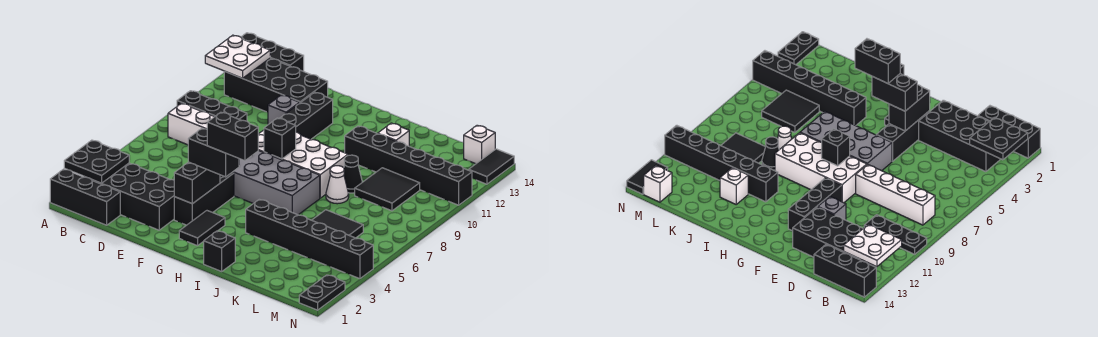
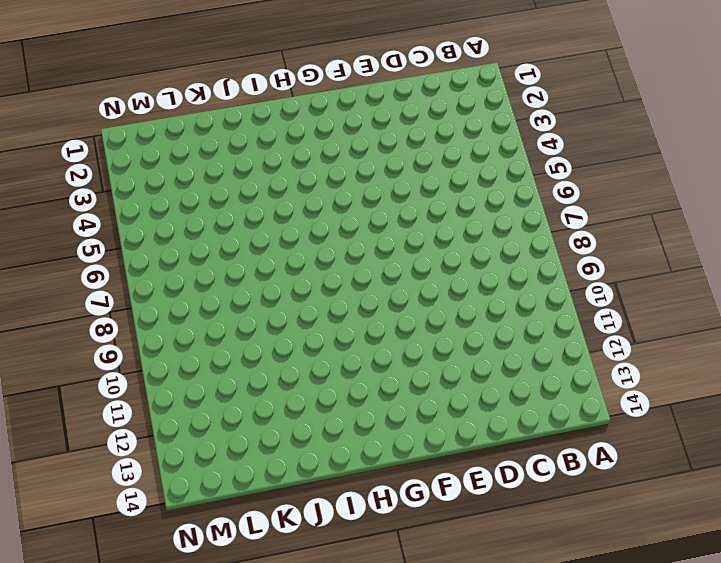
none -> black brick A1:C1 level 1
none -> black plate A10:C10 level 1
none -> black brick A14:C14 level 1

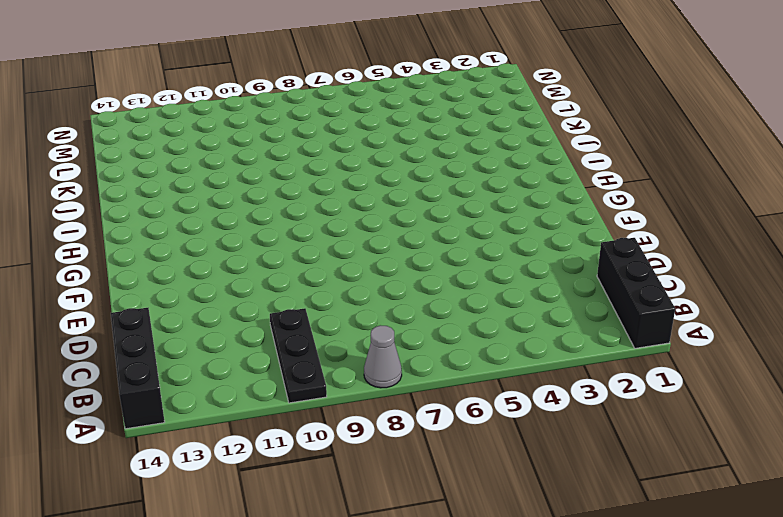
grey cone A8 level 1 -> none
none -> black brick B2:E3 level 1
none -> white brick B8:E8 level 1
none -> black brick B12:E13 level 1

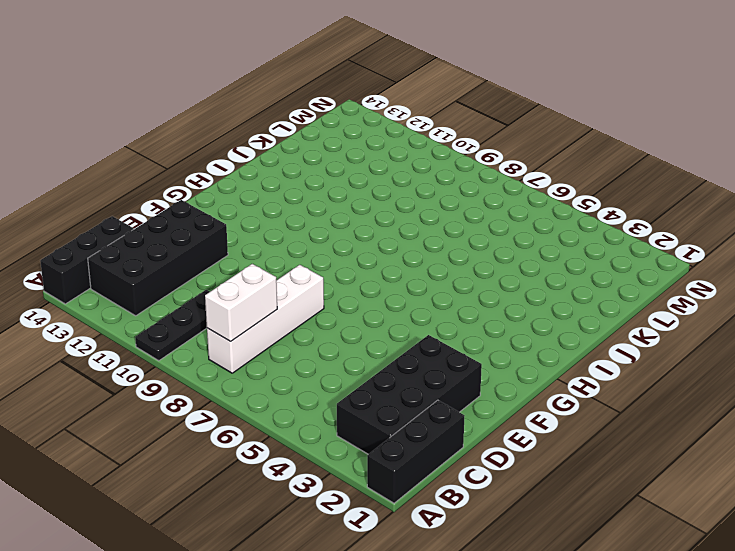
white brick B8:C8 level 2 -> none
none -> grey brick E11 level 1
none -> black brick F3:F5 level 1
none -> grey brick F6:I7 level 1

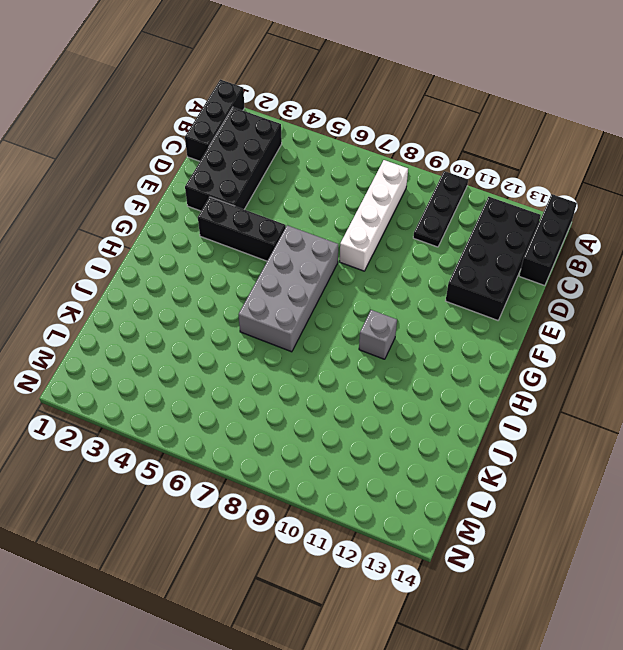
grey brick H10 level 1 -> grey brick E11 level 1
none -> white brick F8:I9 level 1
none -> black brick F10:F12 level 1
none -> black tile G2:G3 level 1

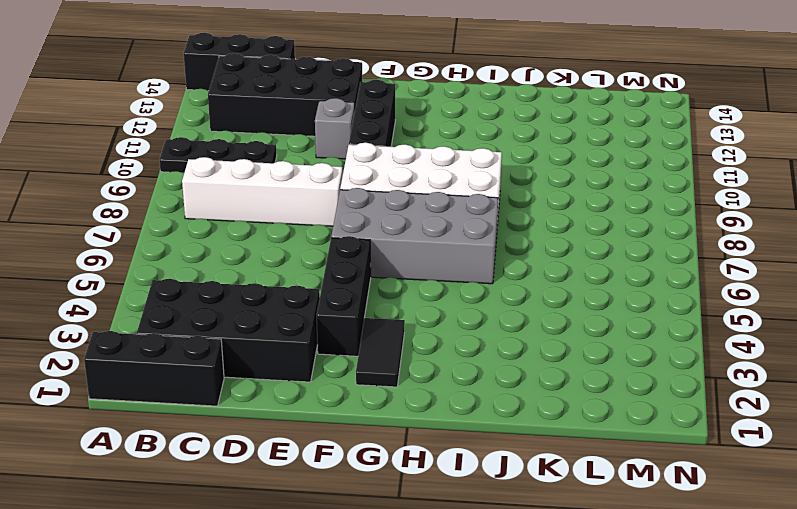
none -> black brick I1 level 1
none -> black brick I4:N4 level 1
none -> black brick I11:N11 level 1

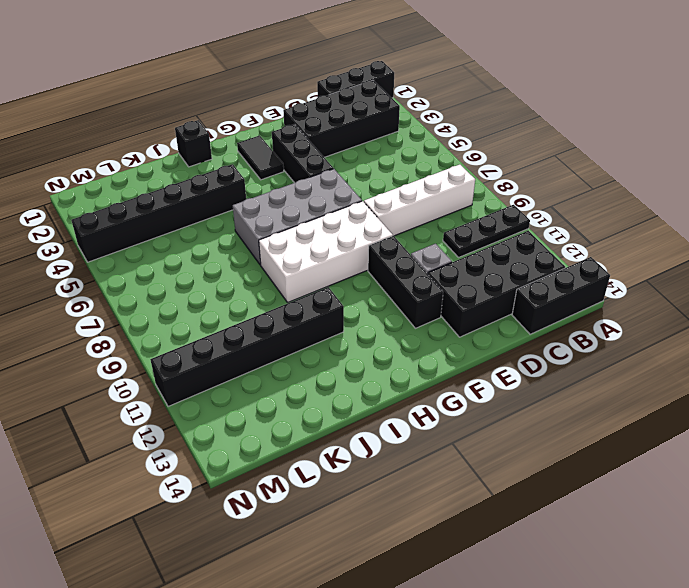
none -> white cone J8 level 1
none -> black cone J9 level 1
none -> white brick J12 level 1

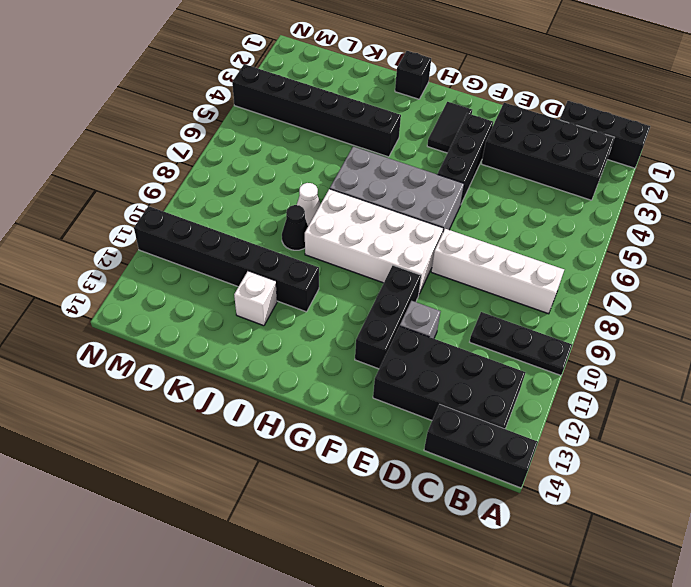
none -> black tile K5:L6 level 1
none -> black tile K9:L10 level 1
none -> white brick M14 level 1

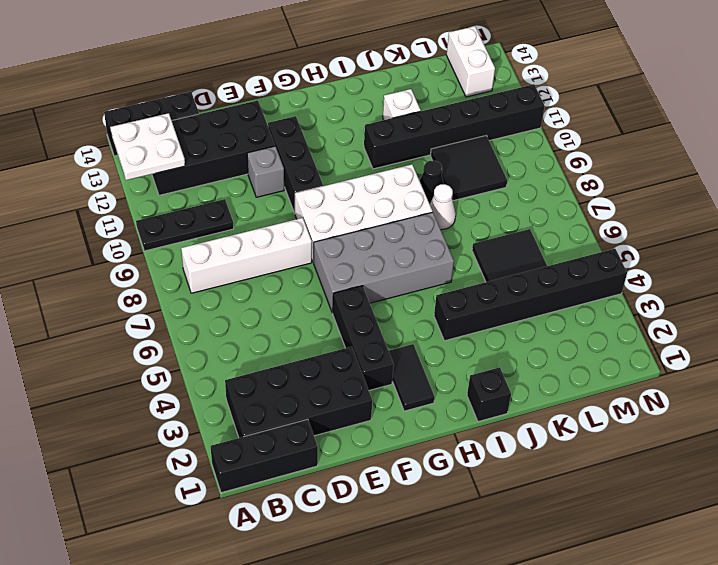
white brick M13:M14 level 1 -> white brick M14 level 1
none -> black plate N1:N2 level 1
none -> black tile N13:N14 level 1
none -> black plate A2:B3 level 2

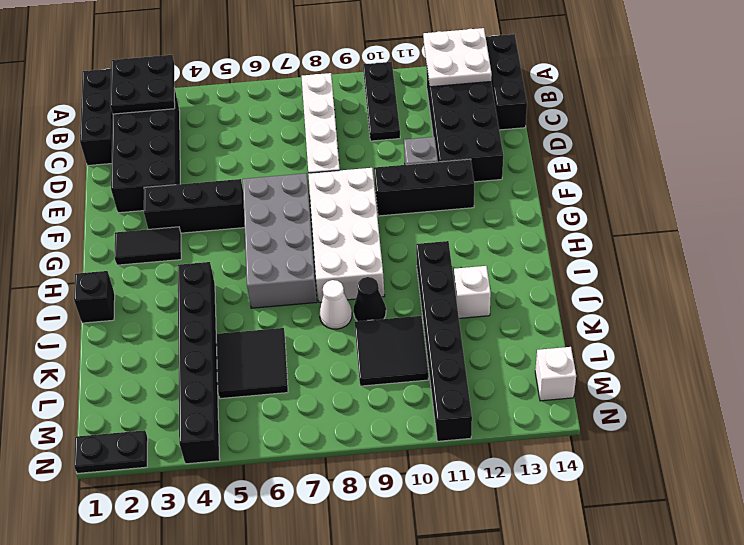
none -> black tile N13:N14 level 1
none -> black brick F3:F4 level 2
none -> black brick G8 level 2

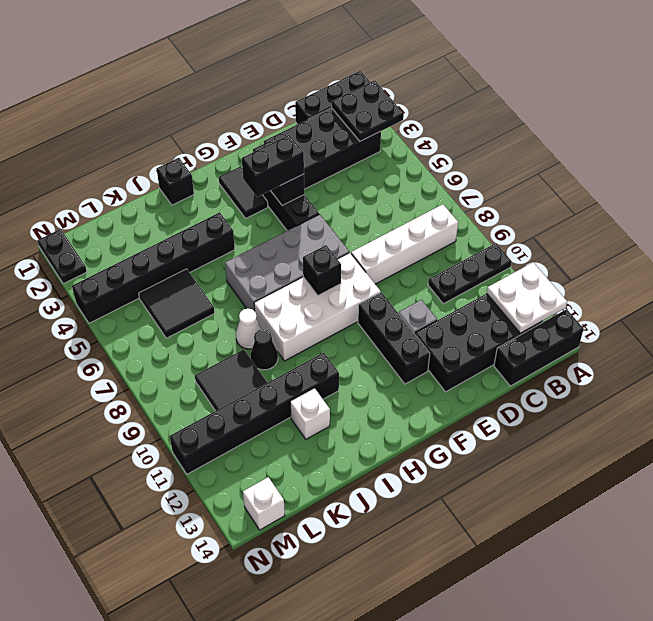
none -> black tile N13:N14 level 1
none -> black brick G4:H4 level 4

